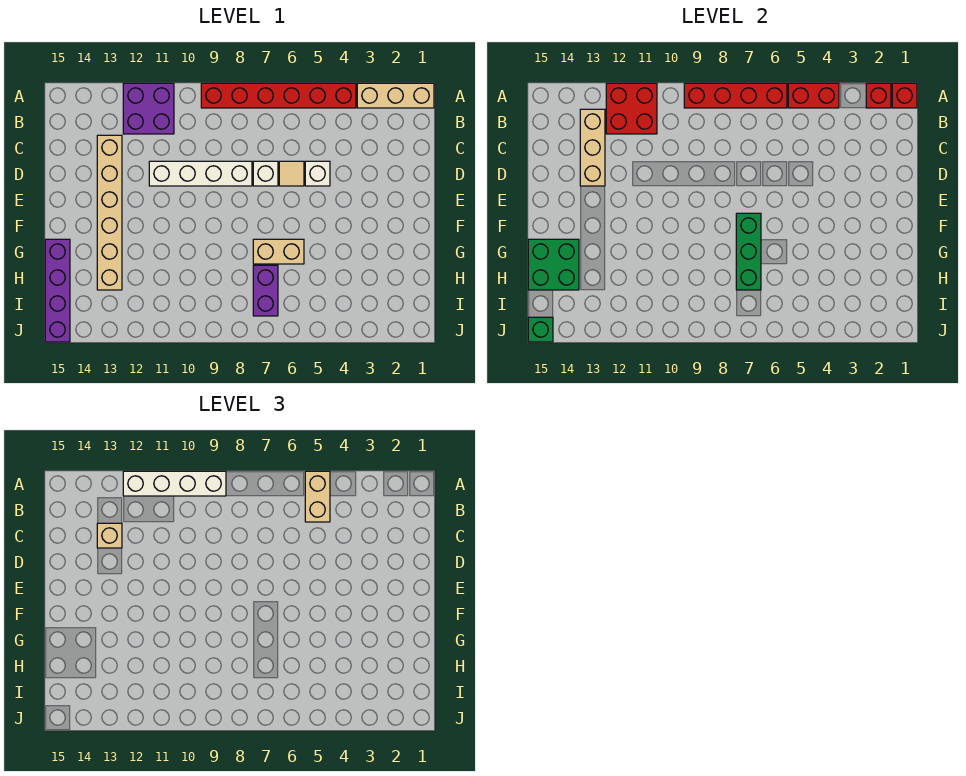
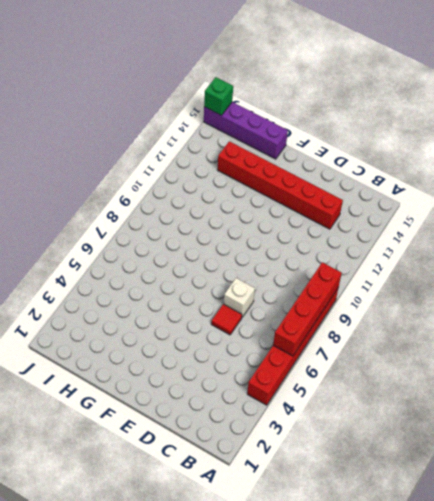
red brick C13:H13 level 1 -> tan brick C13:H13 level 1
red tile D6 level 1 -> tan tile D6 level 1
none -> tan brick A1:A3 level 1
none -> purple brick A11:B12 level 1
none -> white brick D5 level 1

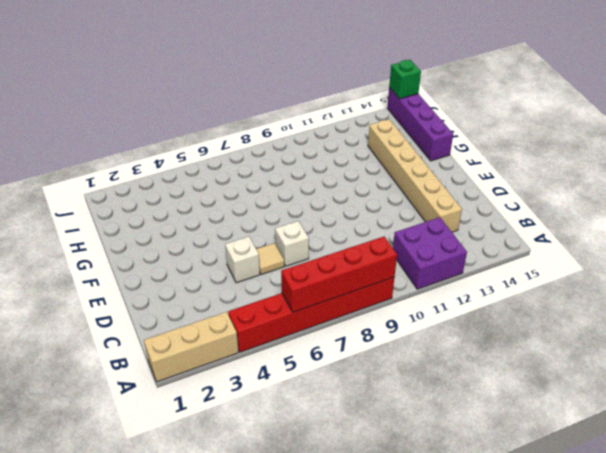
none -> white brick D8:D11 level 1
none -> tan brick G6:G7 level 1
none -> purple brick H7:I7 level 1

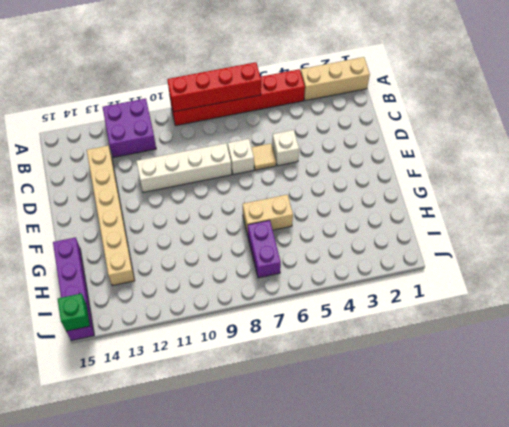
none -> red brick A1 level 2
none -> red brick A2 level 2
none -> red brick A4:A5 level 2

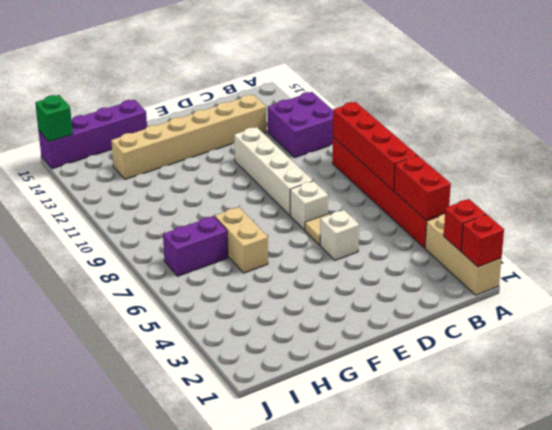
none -> red brick A11:B12 level 2
none -> tan brick B13:D13 level 2
none -> green brick F7:H7 level 2

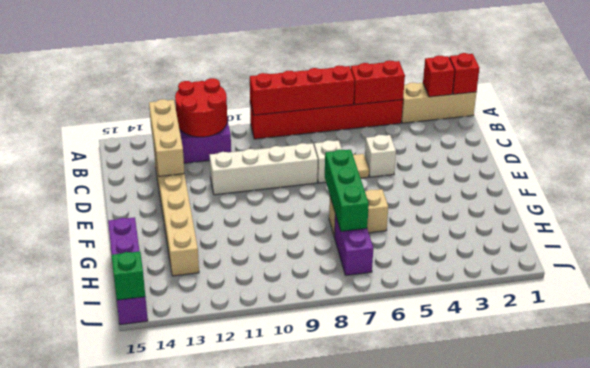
red round brick A11:B12 level 2 -> red brick A11:B12 level 2
none -> green brick G14:H15 level 2
none -> tan brick A5:B5 level 3
none -> white brick A9:A12 level 3

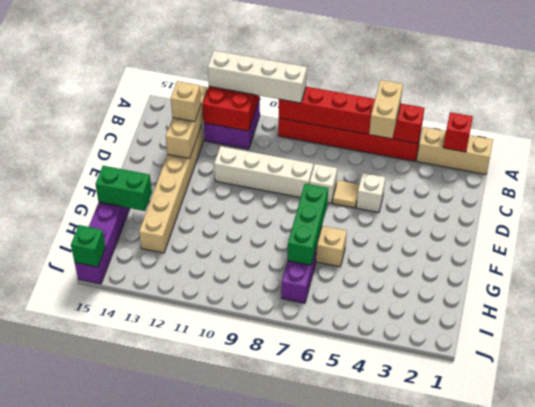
green brick G14:G15 level 2 -> green brick G14:H15 level 2
none -> red brick A1 level 2

